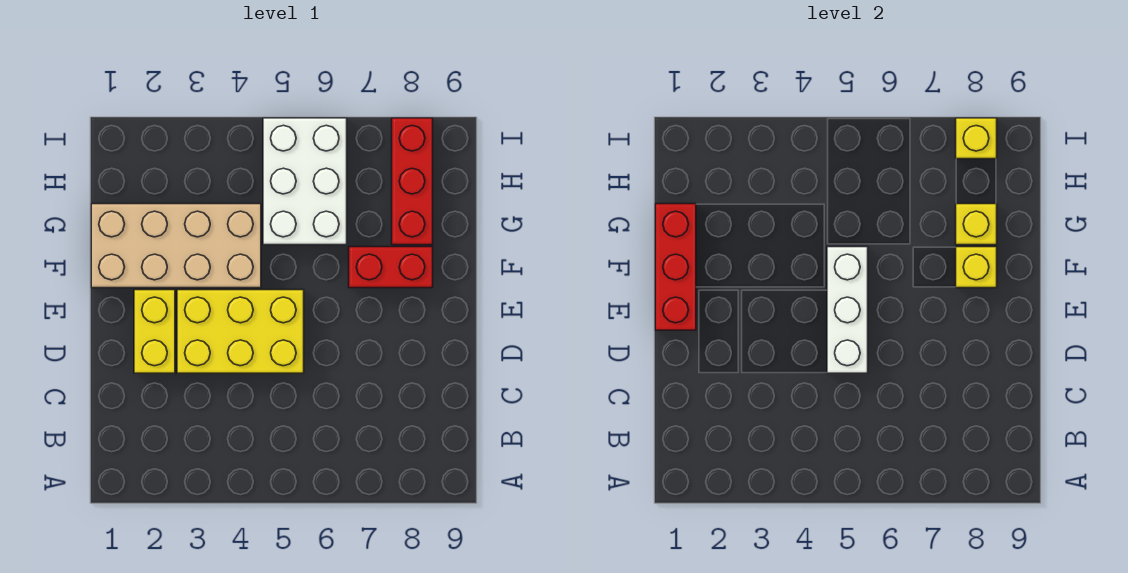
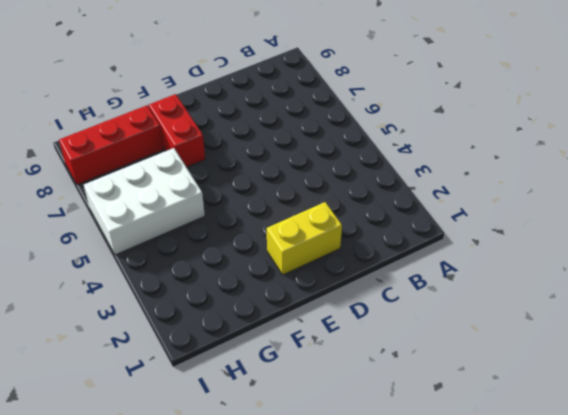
none -> yellow brick D3:E5 level 1
none -> tan brick F1:G4 level 1

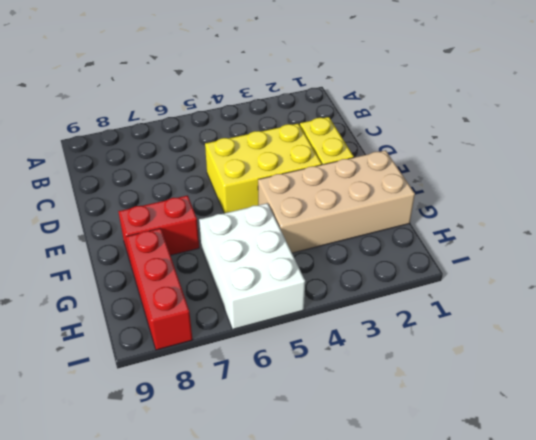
none -> white brick D5:F5 level 2
none -> red brick E1:G1 level 2

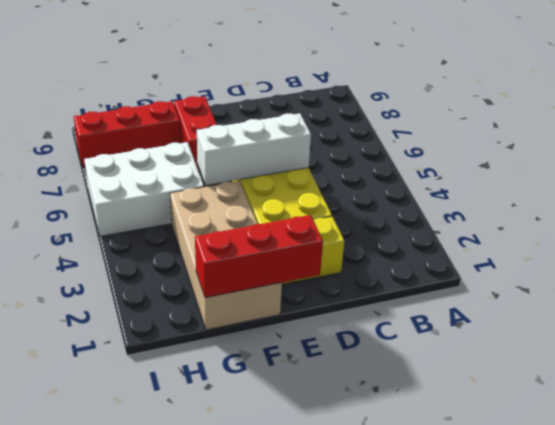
none -> yellow brick F8 level 2
none -> yellow brick G8 level 2

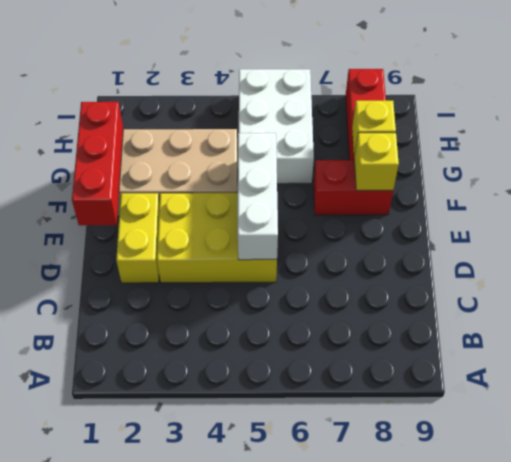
none -> yellow brick I8 level 2

